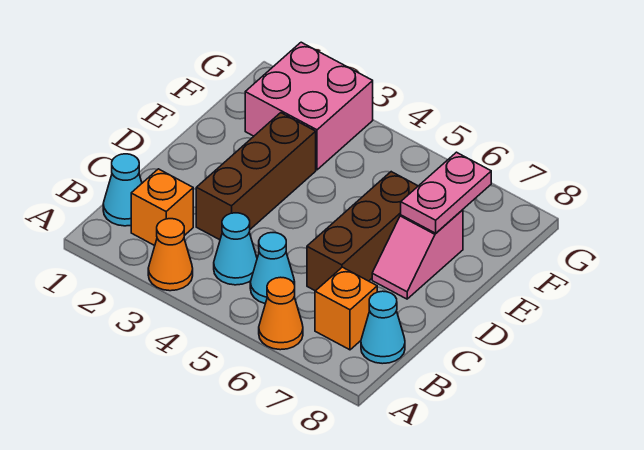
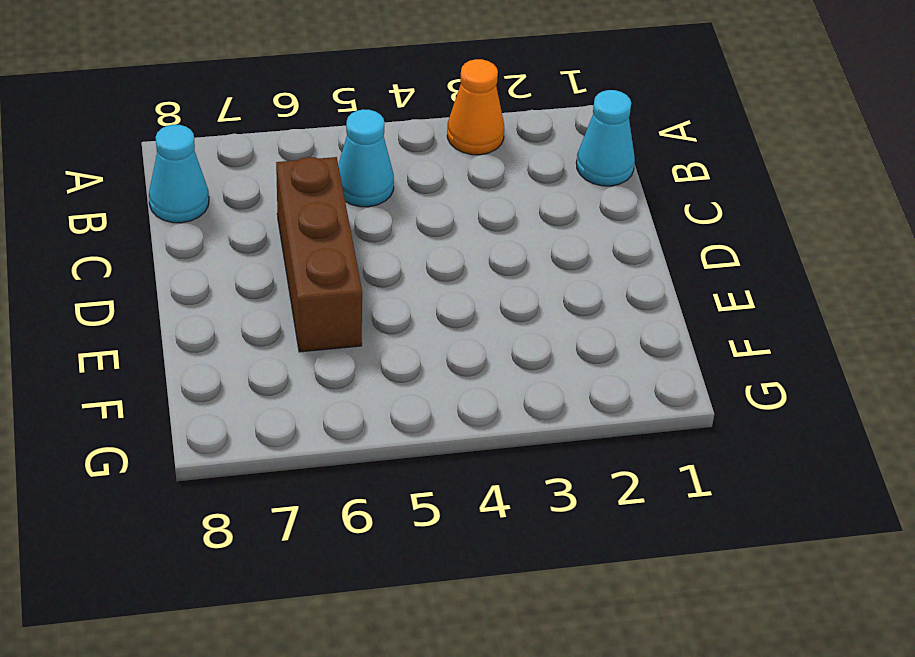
none -> orange cone A6 level 1
none -> orange brick B2 level 1
none -> cyan cone B4 level 1

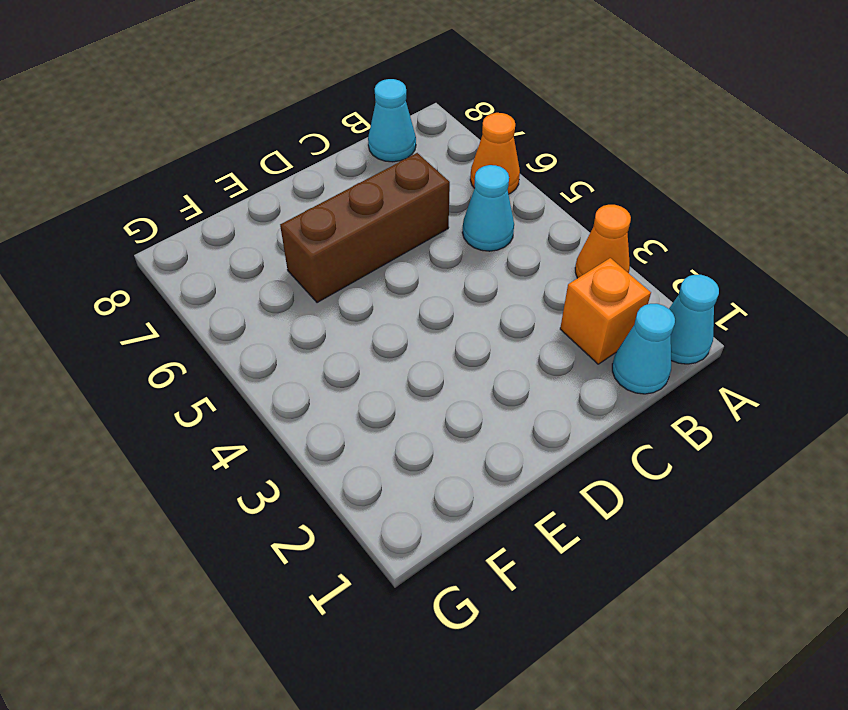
cyan cone A1 level 1 -> cyan cone B4 level 1
none -> orange brick B7 level 1
none -> brown brick C3:E3 level 1
none -> pink slope D7:E7 level 1 top E

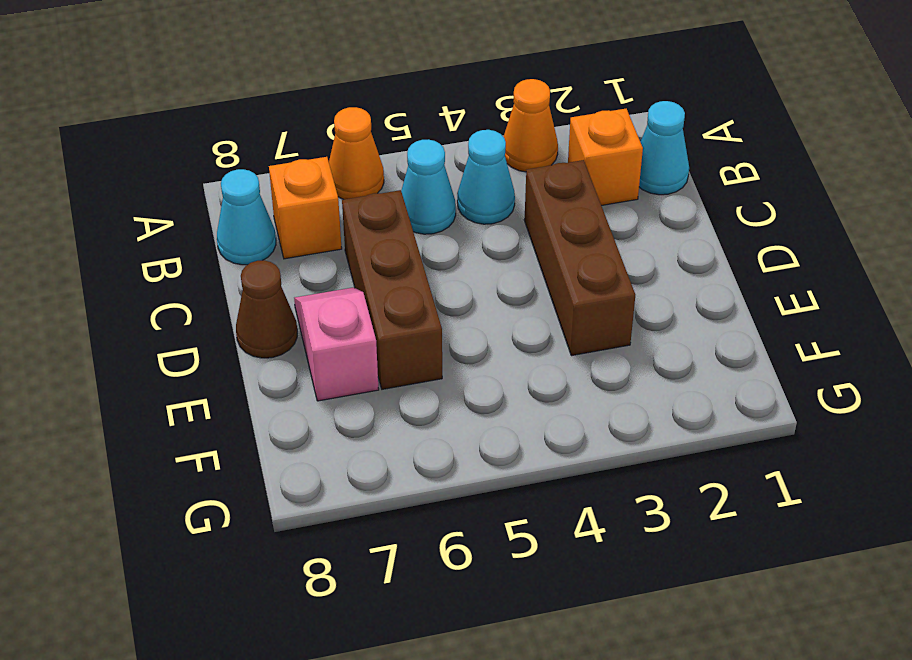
brown cone D8 level 1 -> none
none -> pink brick F2:G3 level 1
none -> pink plate E7:F7 level 2

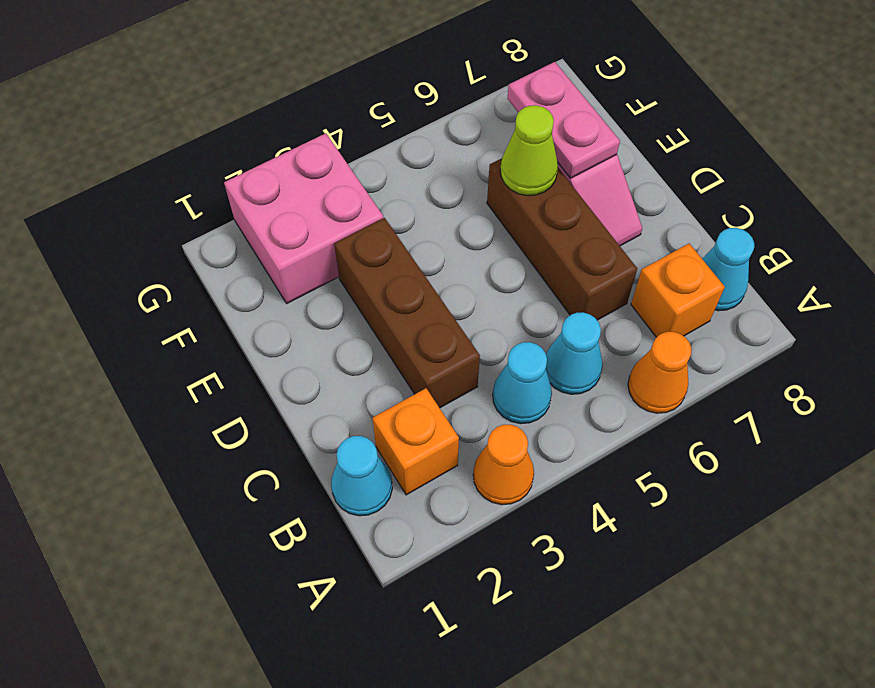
lime cone E6 level 2 -> none

